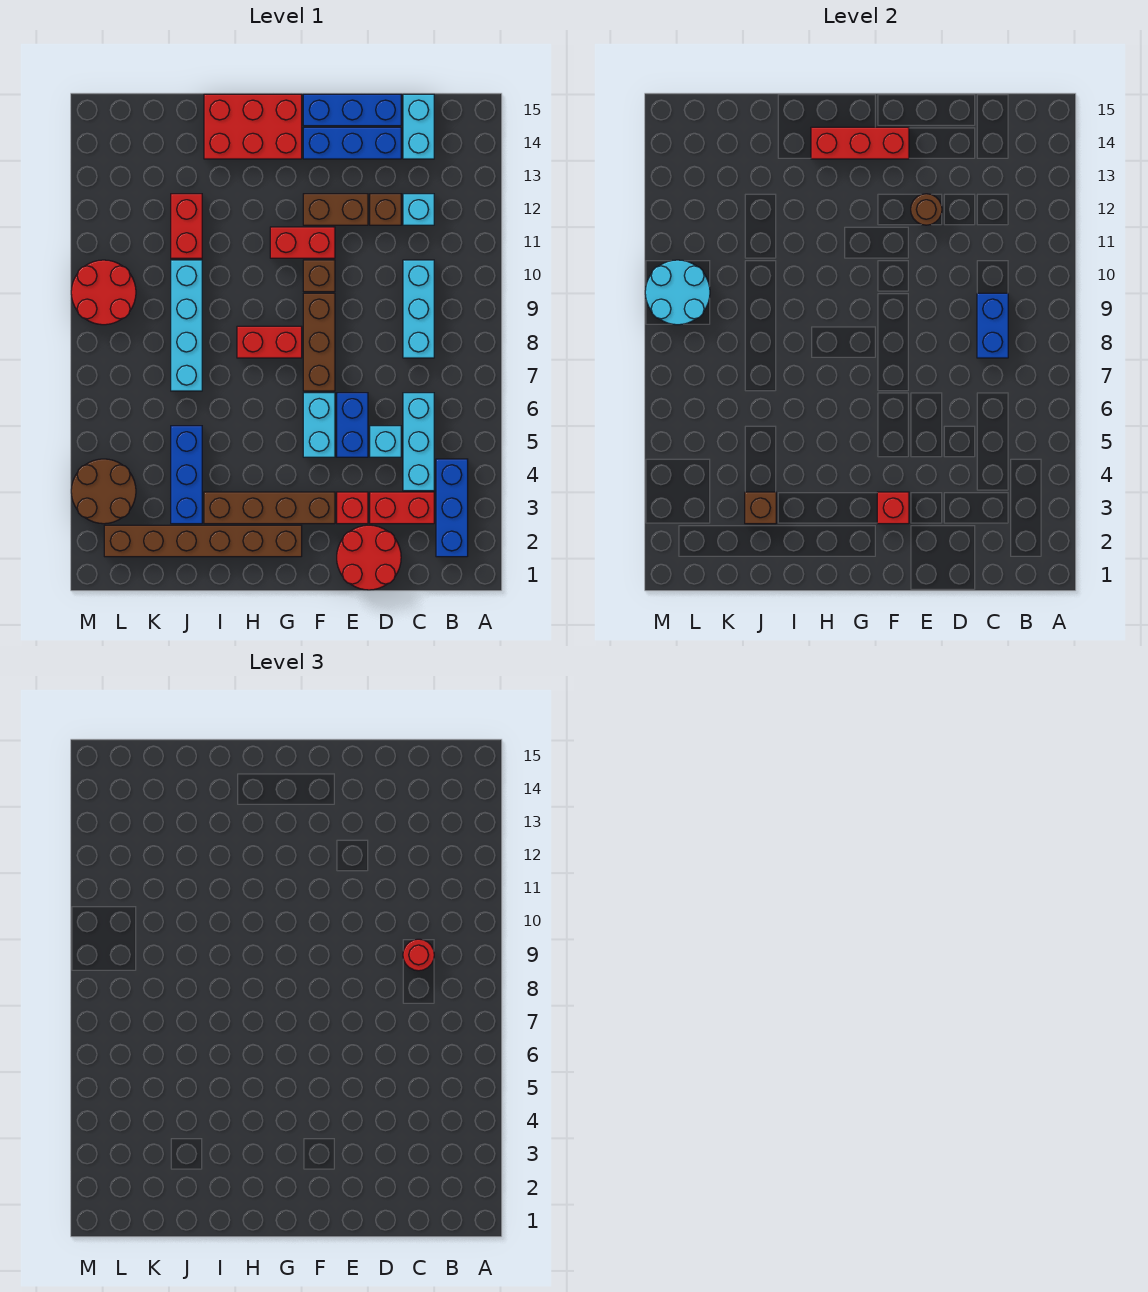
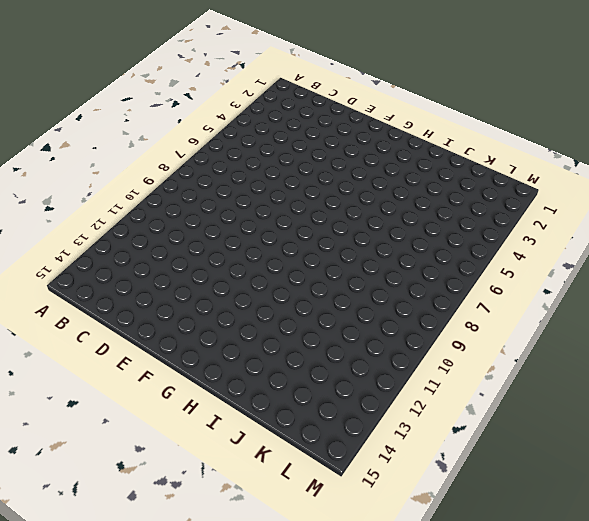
none -> blue brick B2:B4 level 1
none -> red brick C3:D3 level 1
none -> cyan brick C4:C6 level 1
none -> cyan brick C8:C10 level 1

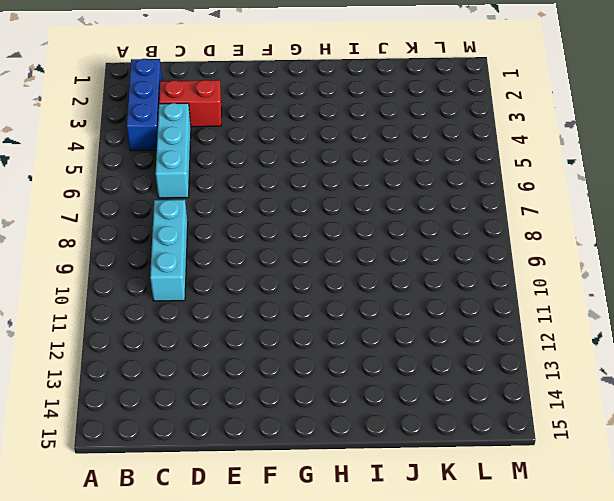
none -> cyan brick C12 level 1
none -> cyan brick C14:C15 level 1
none -> red round brick D1:E2 level 1
none -> cyan brick D5 level 1

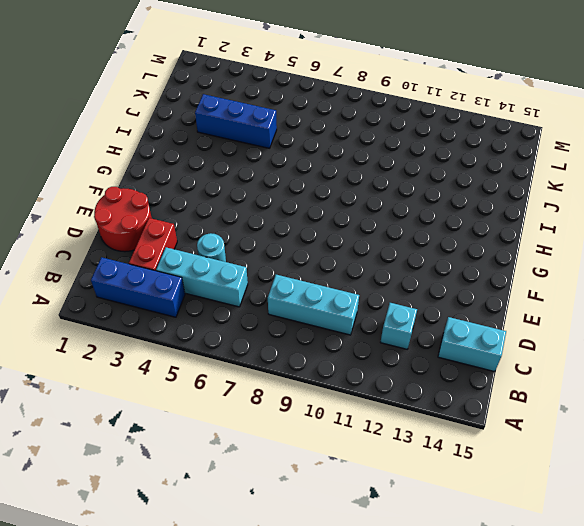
cyan round brick D5 level 1 -> cyan brick D5 level 1
none -> brown brick D12 level 1
none -> blue brick D14:F14 level 1
none -> blue brick D15:F15 level 1
none -> red brick E3 level 1

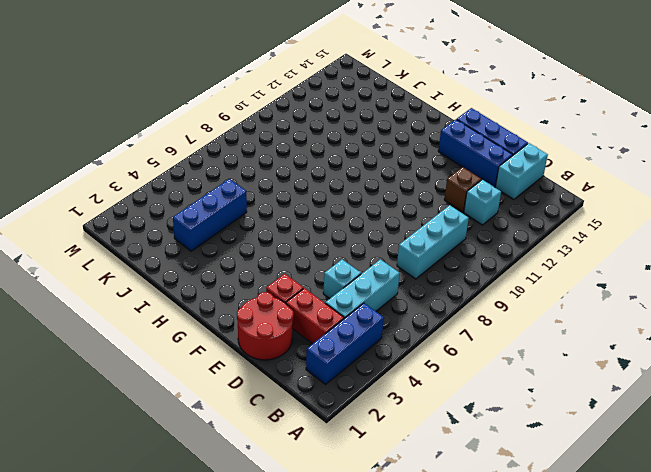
none -> blue brick E5:E6 level 1
none -> brown brick E12:F12 level 1
none -> brown brick F3:I3 level 1
none -> cyan brick F5:F6 level 1

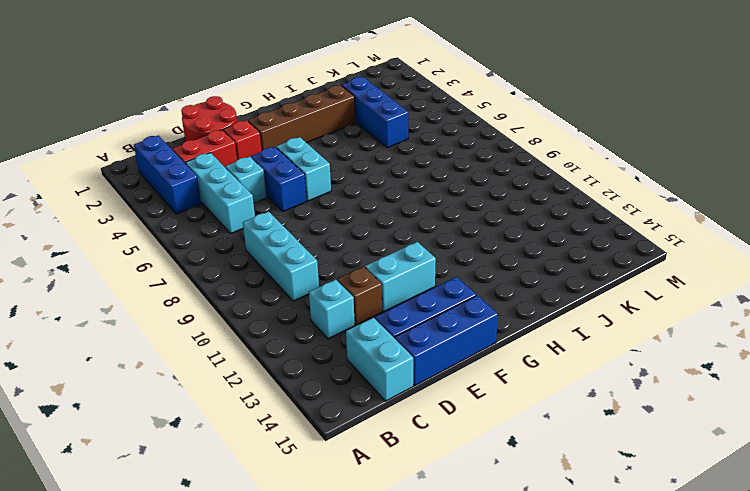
cyan brick E12:F12 level 1 -> brown brick E12:F12 level 1
none -> brown brick F7:F9 level 1
none -> brown brick F10 level 1
none -> red brick F11:G11 level 1
none -> brown brick G2:L2 level 1

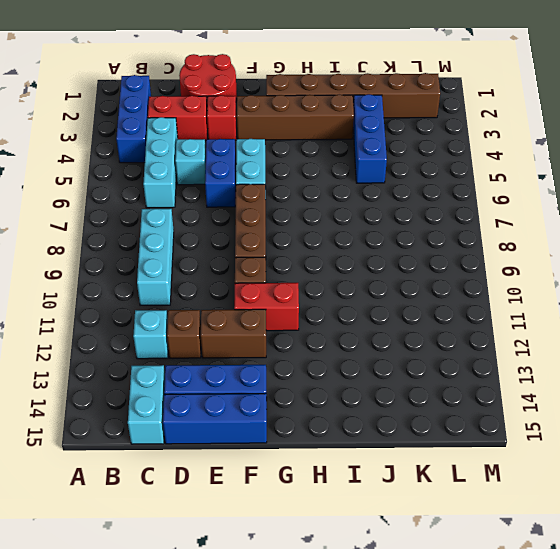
none -> red brick G8:H8 level 1
none -> red brick G14:I15 level 1
none -> cyan brick J7:J10 level 1
none -> red brick J11:J12 level 1

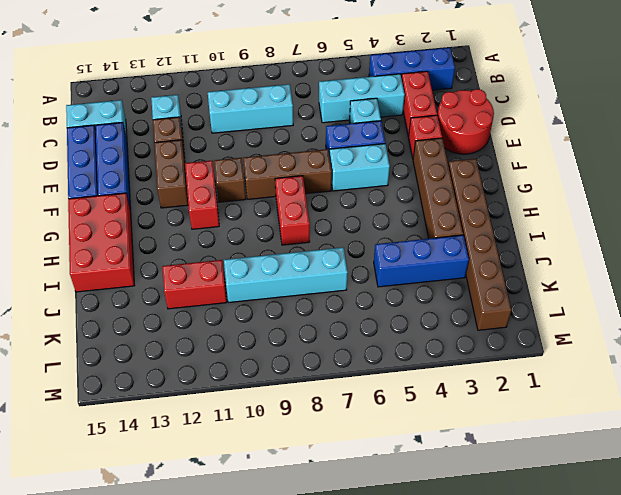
none -> brown round brick L3:M4 level 1
none -> red round brick L9:M10 level 1
none -> blue brick C8:C9 level 2
none -> brown round brick E12 level 2

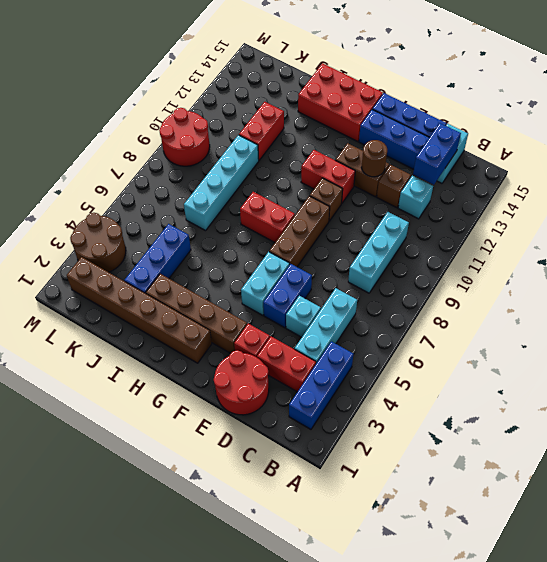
blue brick C13:C14 level 2 -> blue brick C8:C9 level 2
none -> red brick F3 level 2
none -> red brick F14:H14 level 2
none -> brown brick J3 level 2
none -> cyan round brick L9:M10 level 2

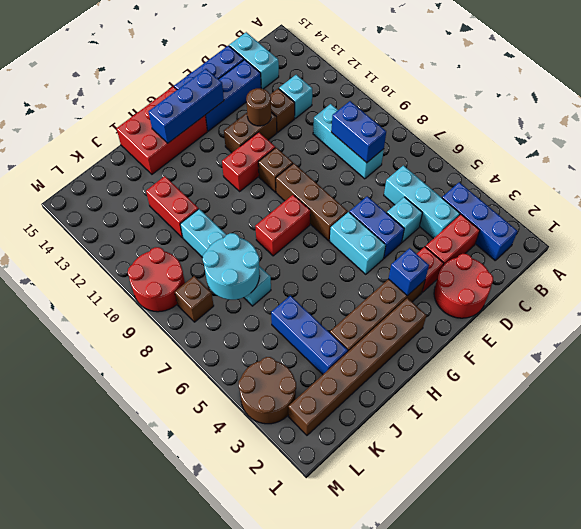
blue brick F3 level 2 -> red brick F3 level 2
blue brick F14:H14 level 2 -> red brick F14:H14 level 2
cyan round brick J7:K8 level 2 -> cyan round brick L9:M10 level 2
brown brick L8 level 1 -> brown brick J3 level 2
none -> red round brick C9 level 3

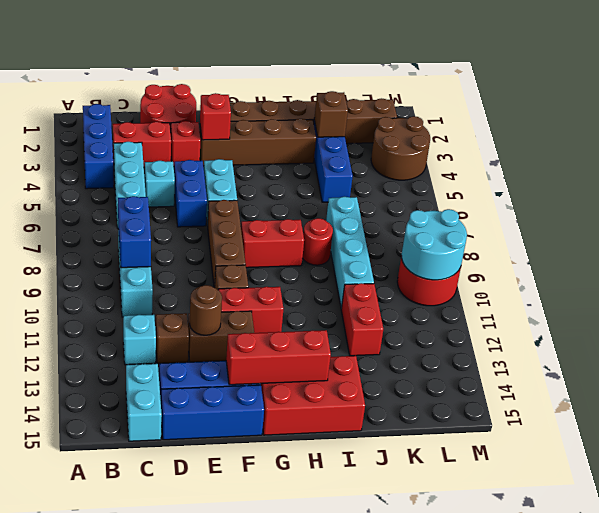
red round brick I8 level 1 -> red round brick C9 level 3

